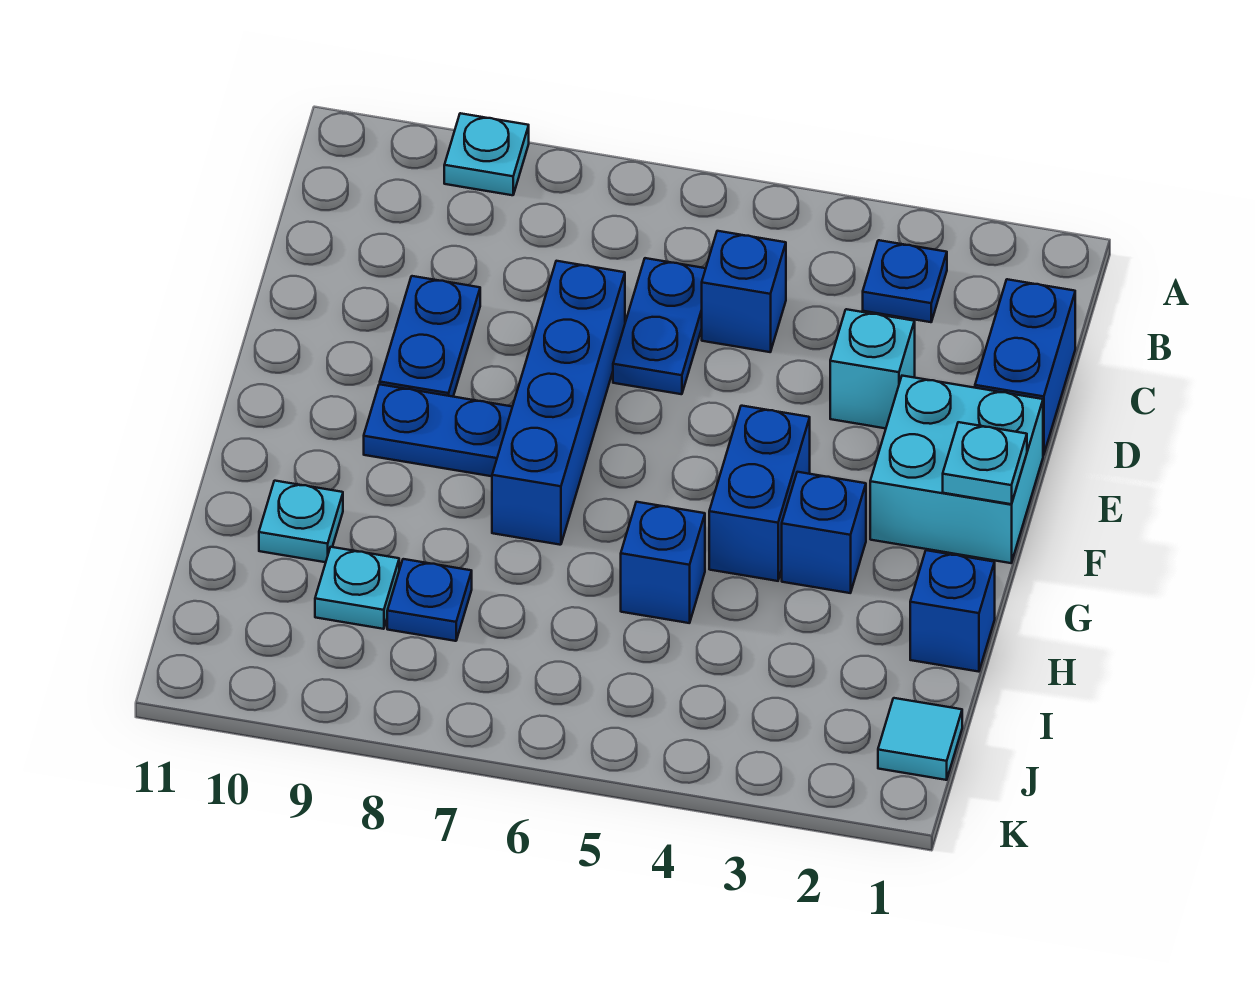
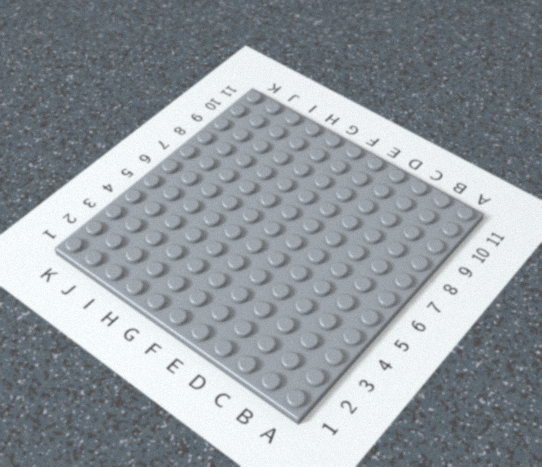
none -> cyan plate A9 level 1
none -> blue plate B3 level 1
none -> blue brick C1:D1 level 1

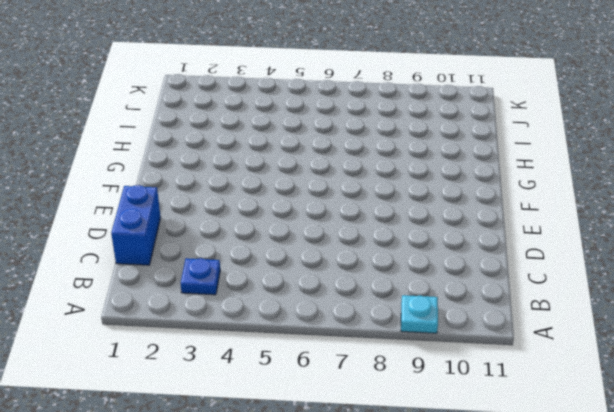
none -> blue brick C5 level 1
none -> blue plate C6:D6 level 1
none -> cyan brick D3 level 1

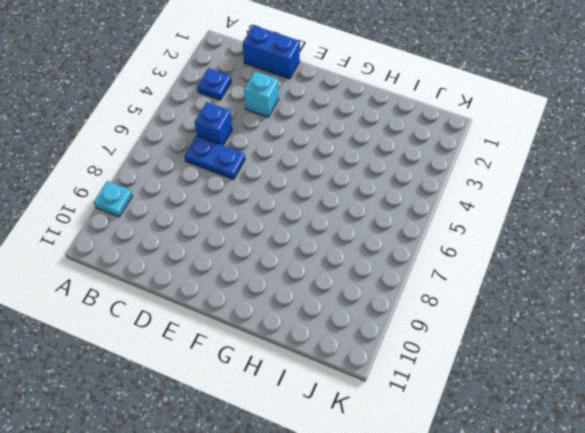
none -> blue brick D7:G7 level 1
none -> blue plate D9:E9 level 1
none -> cyan brick E1:F2 level 1

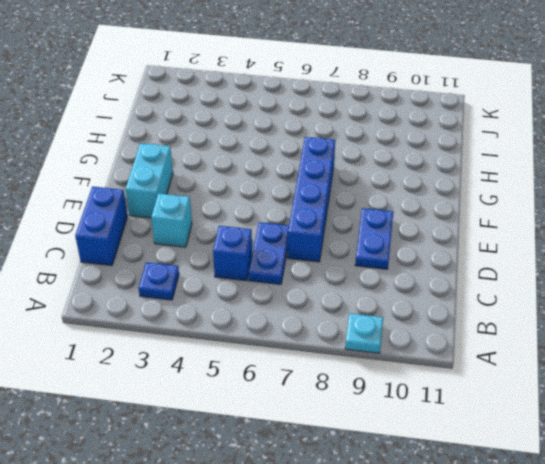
cyan brick E2:F2 level 1 -> cyan brick E1:F2 level 1
none -> blue brick F4:G4 level 1
none -> blue plate F8:F9 level 1
none -> blue brick G3 level 1

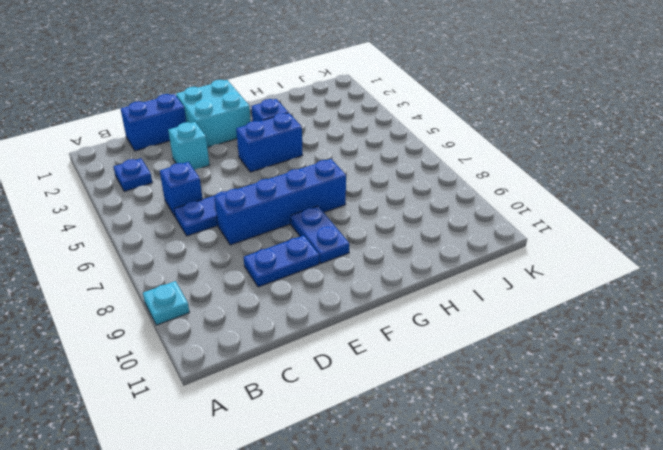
none -> blue brick H1 level 1
none -> blue brick H5 level 1
none -> cyan plate H10 level 1

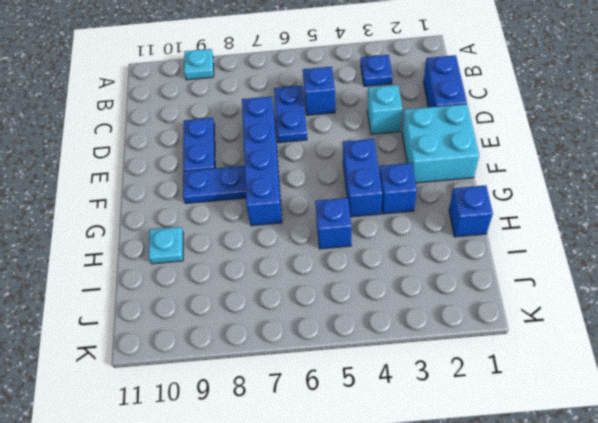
none -> blue plate I8 level 1
none -> cyan plate I9 level 1
none -> cyan tile J1 level 1

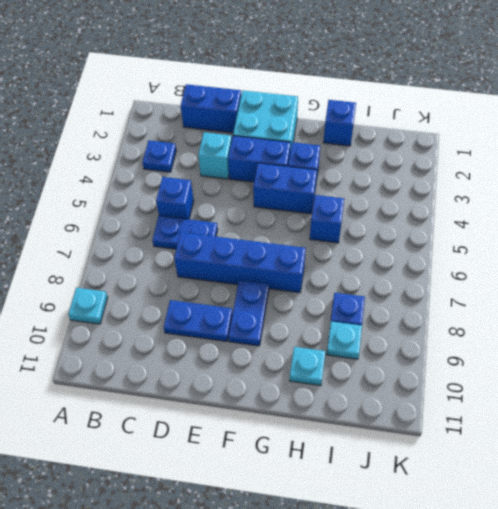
blue brick E3:F3 level 1 -> none
none -> cyan tile J1 level 1
none -> cyan plate F1 level 2

